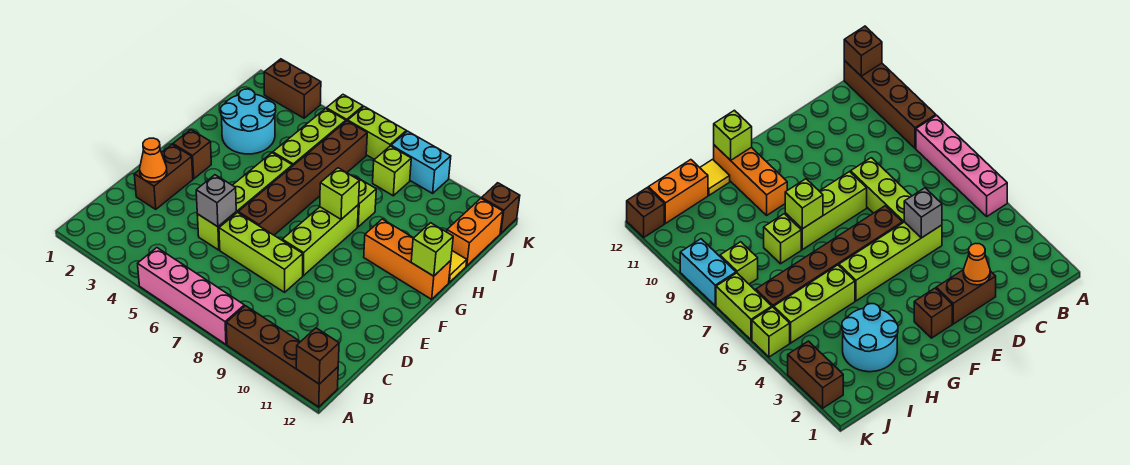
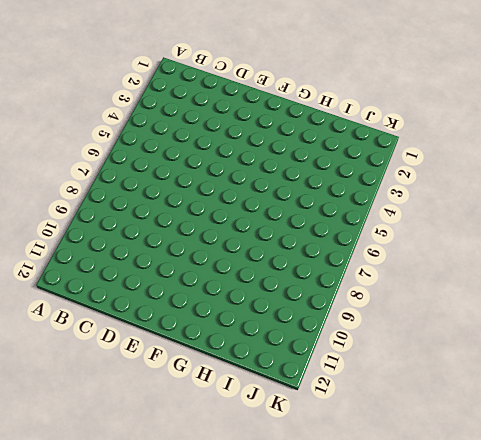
none -> pink brick A5:A8 level 1
none -> brown brick A9:A12 level 1
none -> brown brick D2:E2 level 1

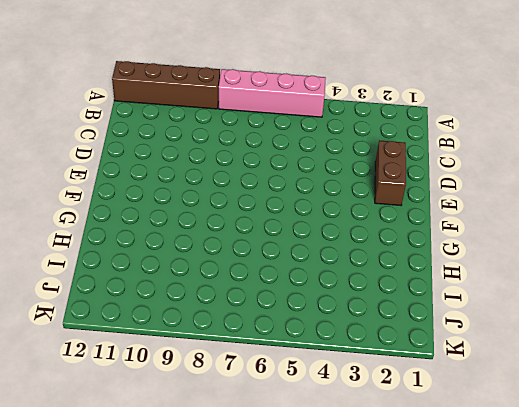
none -> lime brick D5:G5 level 1
none -> lime brick D6:D8 level 1
none -> brown brick E6:J6 level 1

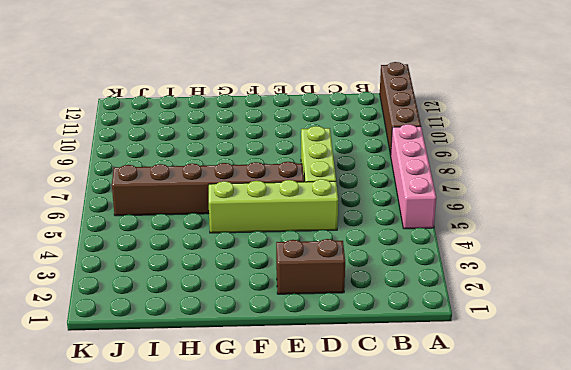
none -> lime brick E8:G8 level 1
none -> brown brick F2 level 1
none -> orange brick G10:G12 level 1

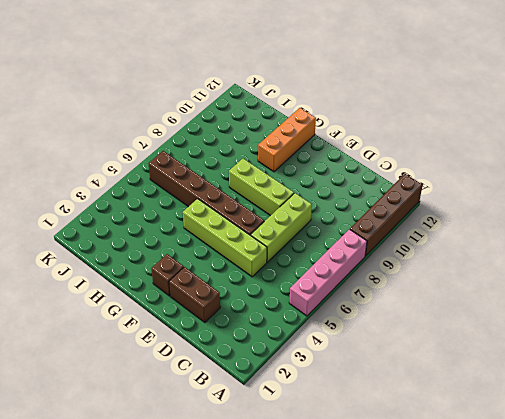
none -> cyan round brick H2:I3 level 1
none -> lime brick H5:J5 level 1
none -> lime brick H8 level 1

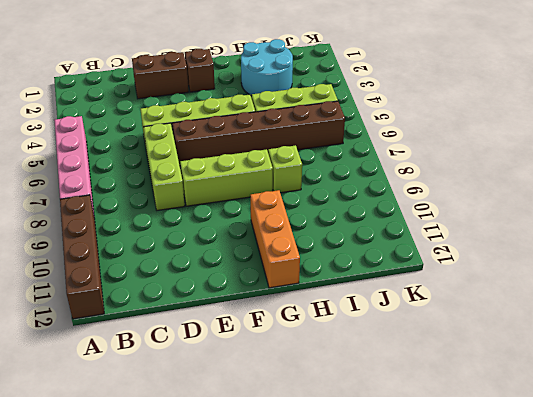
none -> yellow tile H12 level 1
none -> orange brick I12:J12 level 1
none -> lime brick J8 level 1

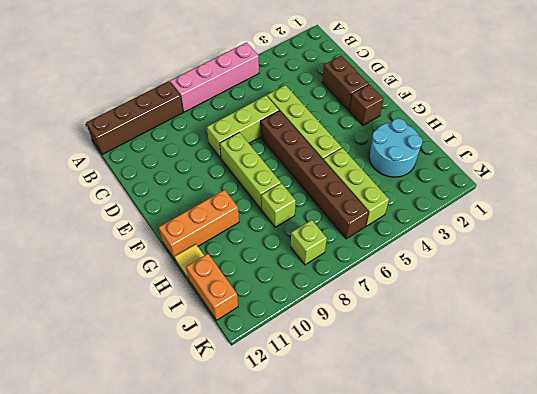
none -> brown brick K2:K3 level 1
none -> lime brick K5 level 1
none -> lime brick K6:K7 level 1

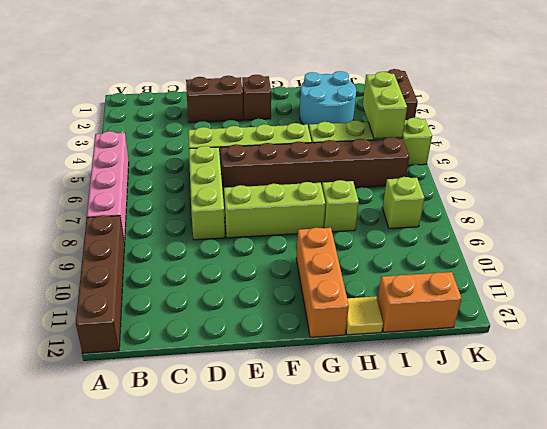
lime brick J4:J5 level 2 -> lime brick K6:K7 level 1
none -> cyan brick K8:K9 level 1
none -> brown brick K12 level 1
none -> brown brick A12 level 2

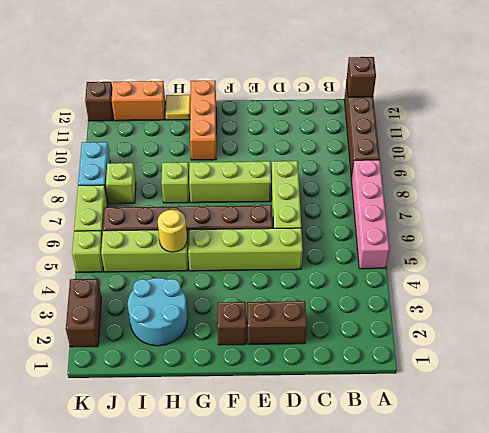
yellow round brick H5 level 2 -> none
none -> orange cone D2 level 2
none -> grey brick D5 level 2
none -> lime brick G8 level 2

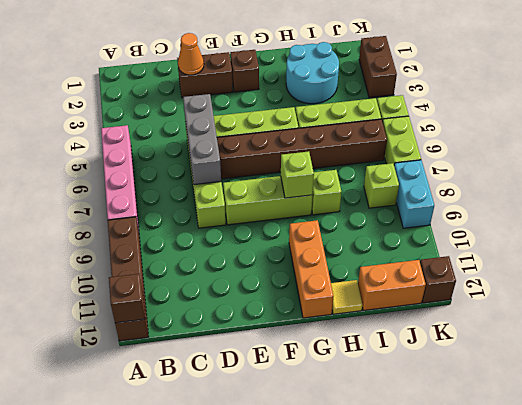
grey brick D5:D7 level 2 -> grey brick D5 level 2
none -> lime brick G12 level 2

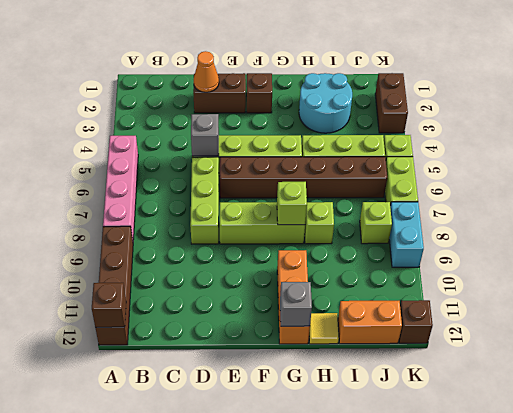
grey brick G12 level 2 -> lime brick G12 level 2

